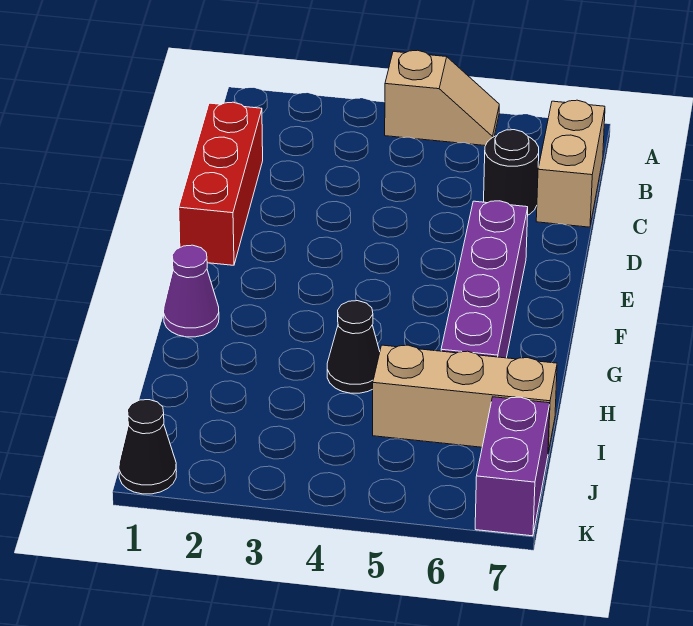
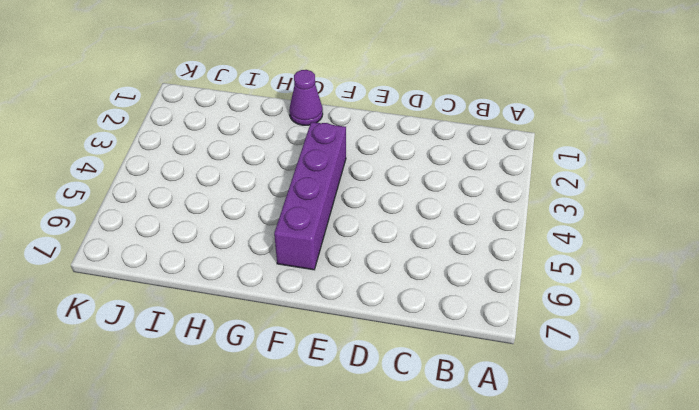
purple brick F3:F6 level 1 -> purple brick E6:H6 level 1
none -> tan slope A4:A5 level 1 top 4
none -> tan brick B7:C7 level 1

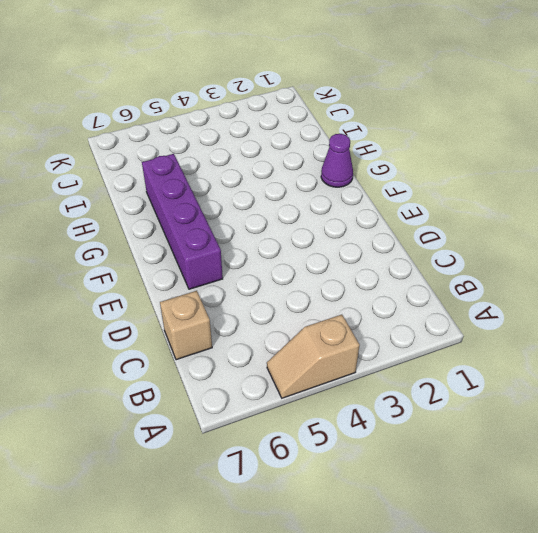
tan brick C7 level 1 -> tan brick B7:C7 level 1
none -> red brick C1:E1 level 1
none -> black round brick C6 level 1

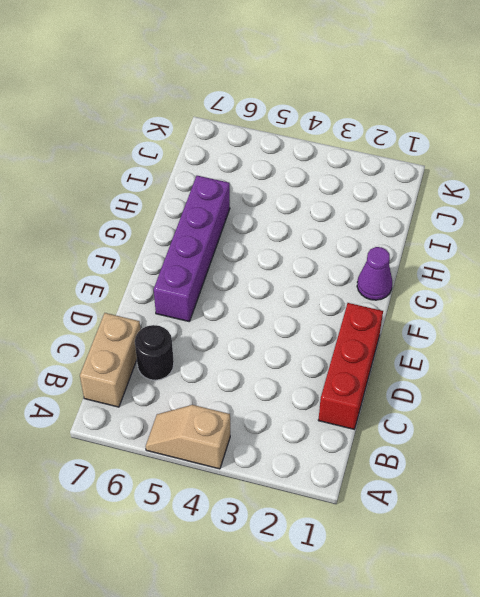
none -> black cone H4 level 1
none -> tan brick I5:I7 level 1

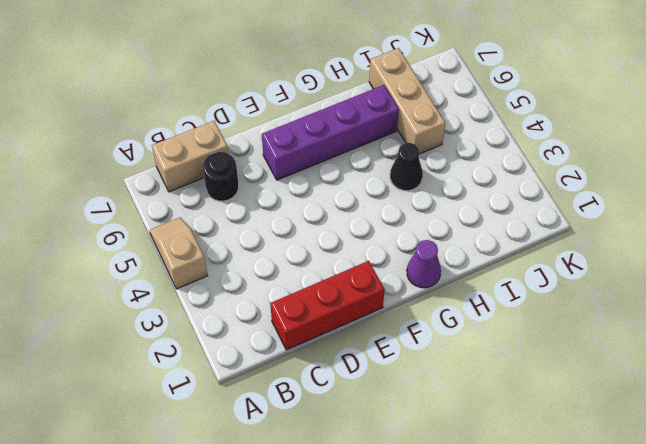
none -> purple brick J7:K7 level 1
none -> black cone K1 level 1

